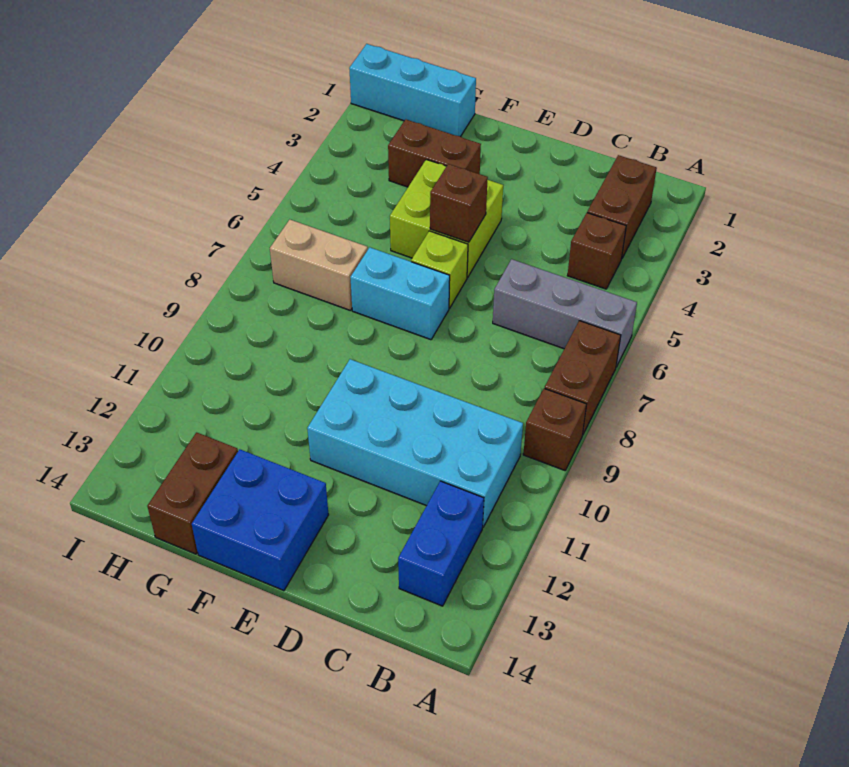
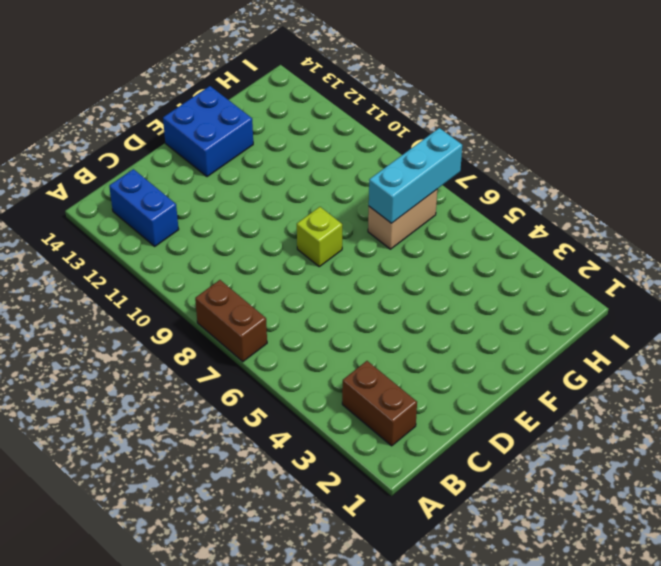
lime brick E8 level 1 -> lime brick E6 level 1
cyan brick G7:I7 level 2 -> cyan brick G1:I1 level 1
none -> grey brick A6:C6 level 1
none -> brown brick A9 level 1
none -> brown brick B4 level 1

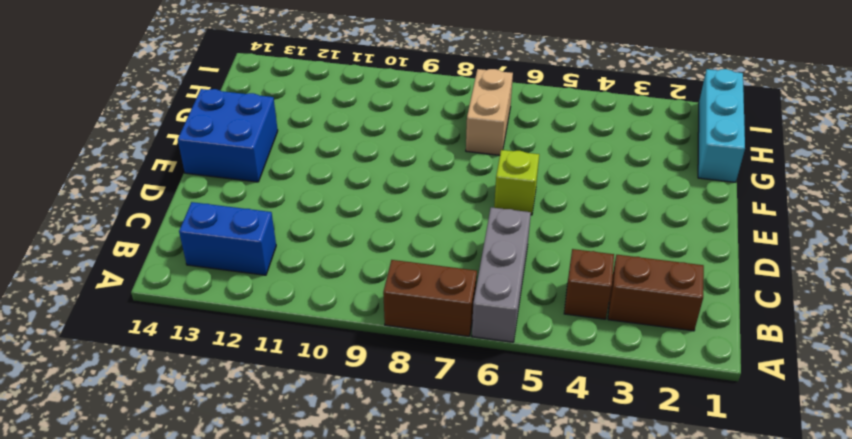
none -> brown brick A9 level 1
none -> cyan brick B10:E11 level 1
none -> lime brick E4:F5 level 1

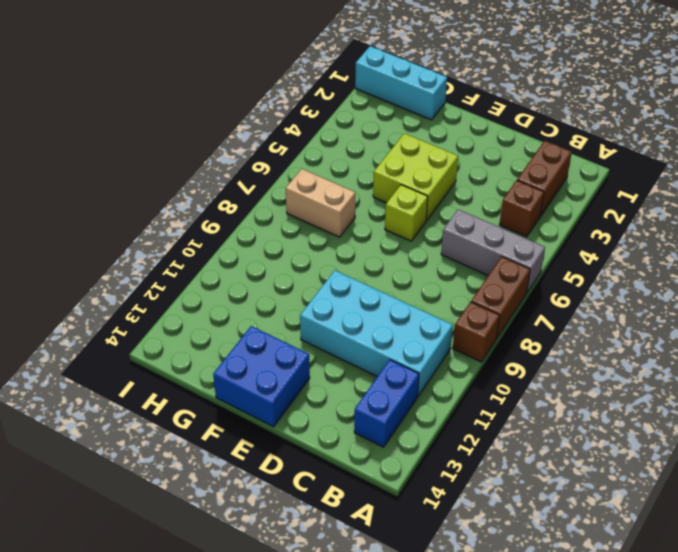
none -> cyan brick E7:F7 level 1
none -> brown brick F3:G3 level 1
none -> brown brick G13:G14 level 1

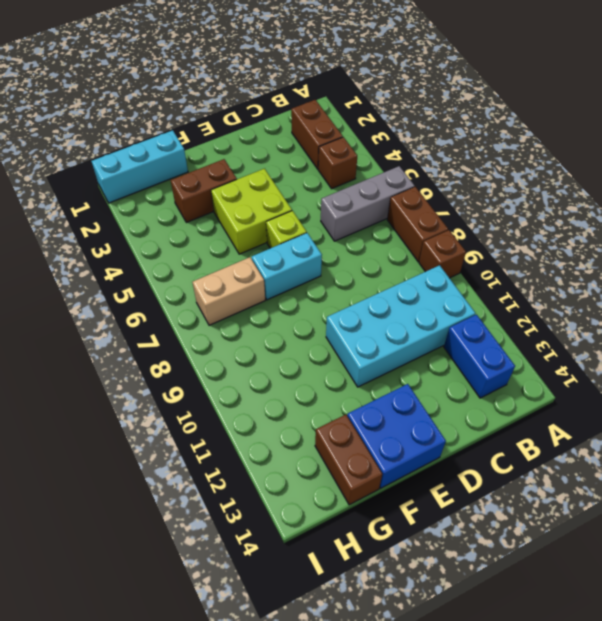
none -> brown brick E5 level 2

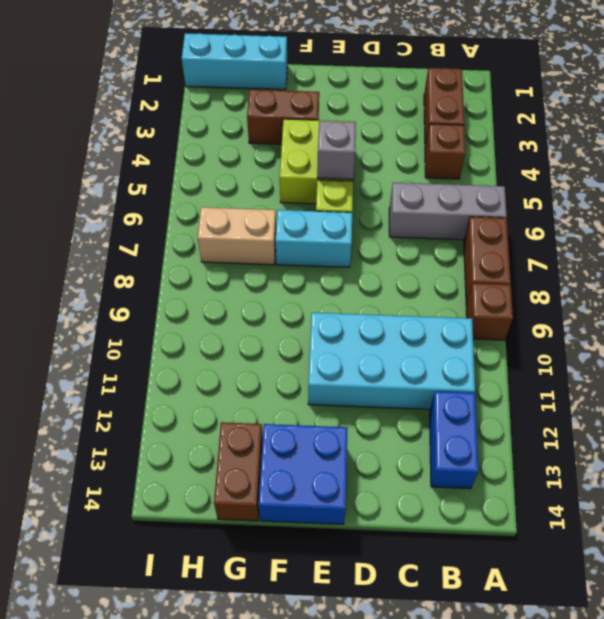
grey brick E5 level 2 -> brown brick E5 level 2

